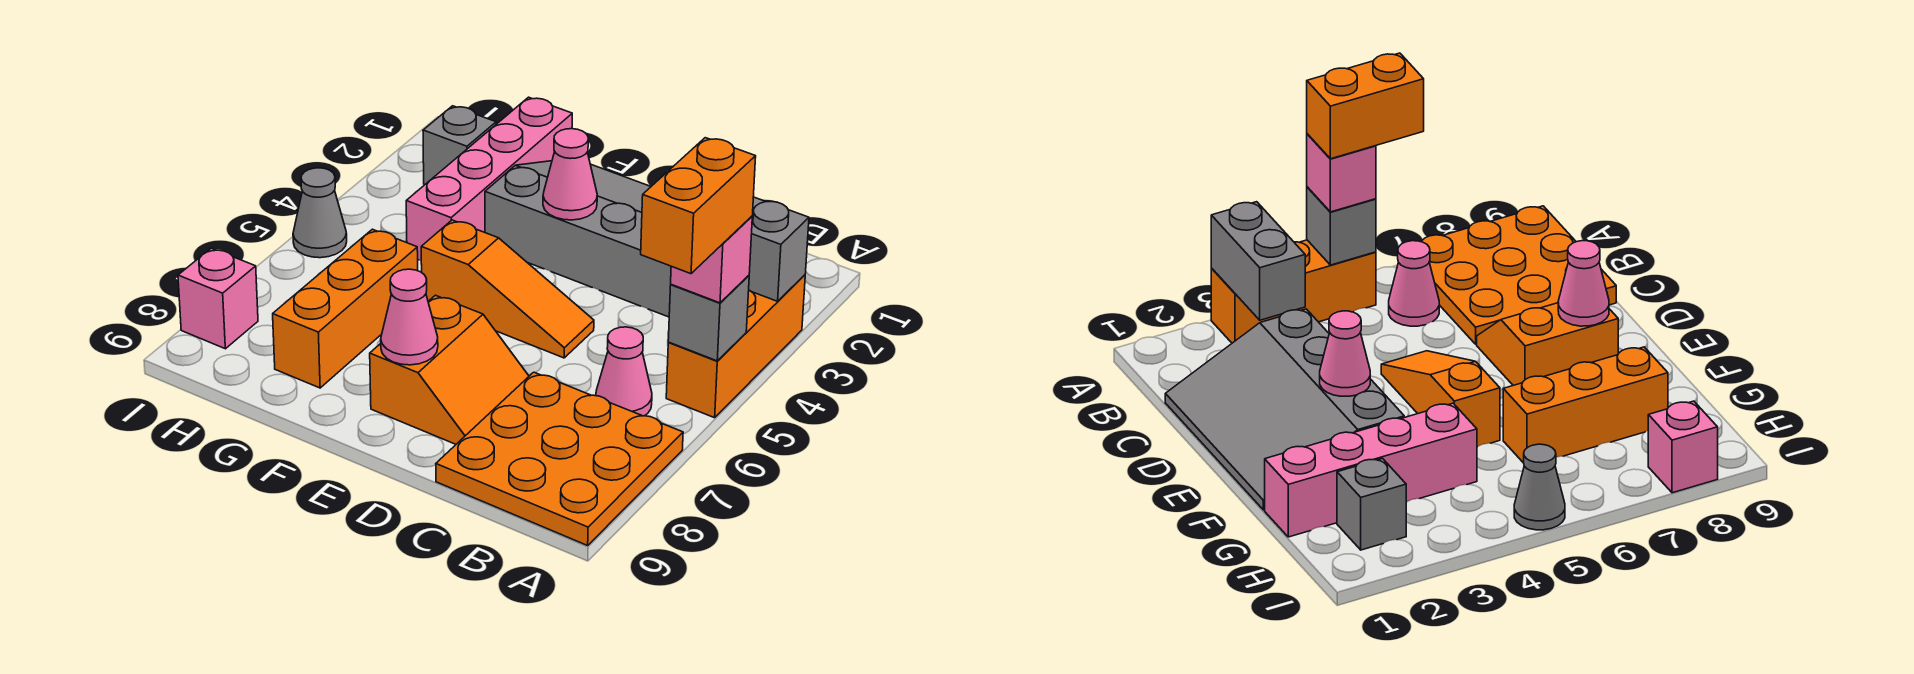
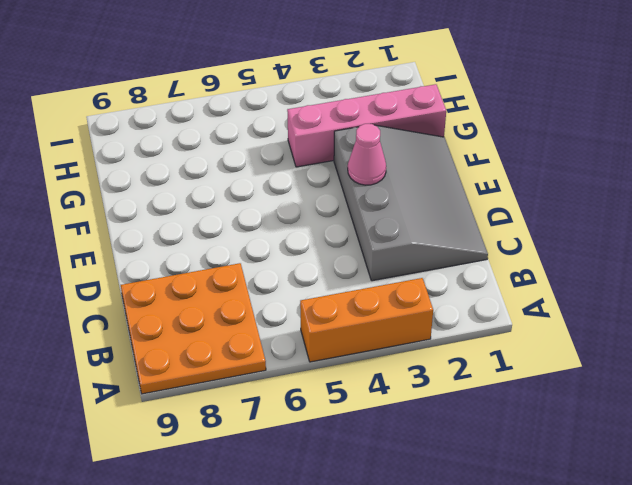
none -> pink cone B6 level 1
none -> orange slope D5:F5 level 1 top F
none -> orange slope D7:E8 level 1 top E

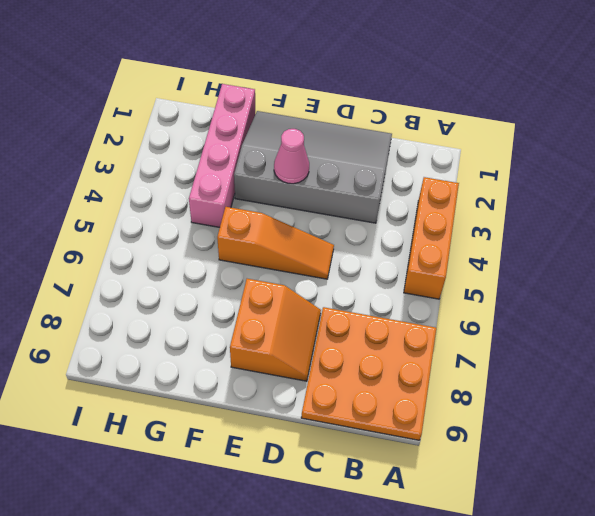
none -> pink cone B6 level 1
none -> orange brick G6:G8 level 1
none -> grey brick H2 level 1

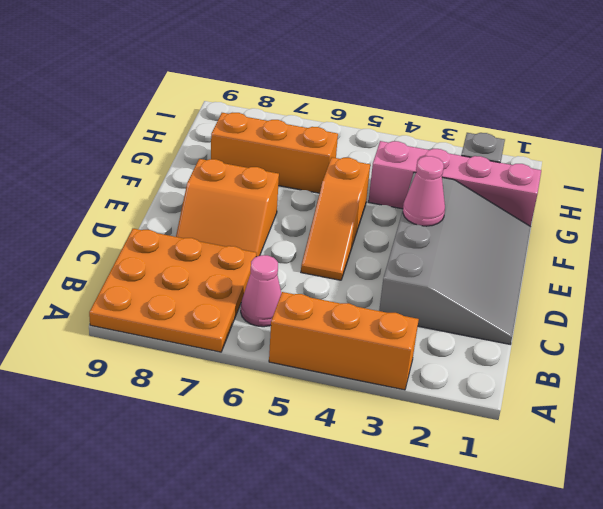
none -> grey cone I5 level 1
none -> pink brick I8 level 1
none -> grey brick A3:B3 level 2

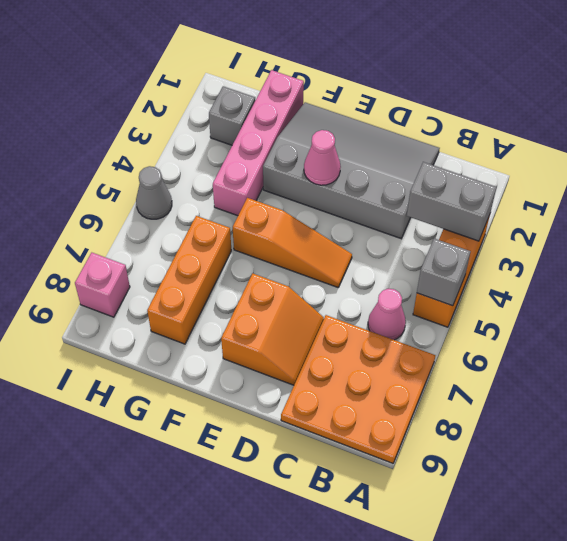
none -> pink cone E8 level 2
none -> pink brick A5 level 3
none -> orange brick A5:A6 level 4

